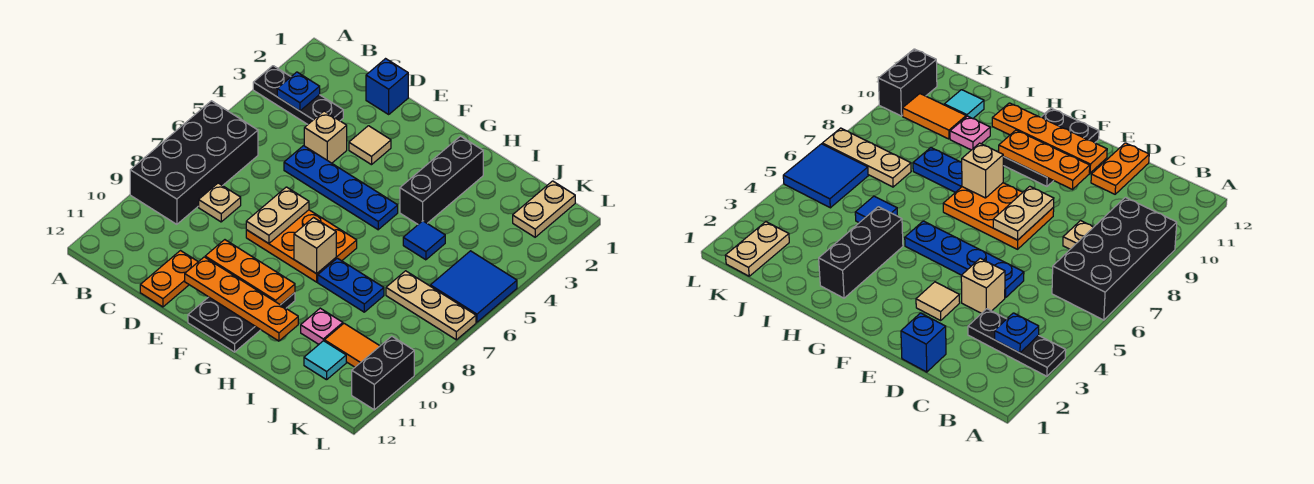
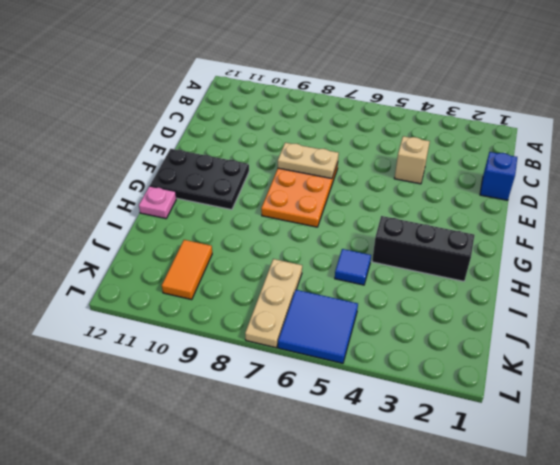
pink plate H12 level 1 -> pink plate I10 level 1
none -> black plate A3:C3 level 1
none -> black brick A6:B9 level 1
none -> tan plate C8 level 1

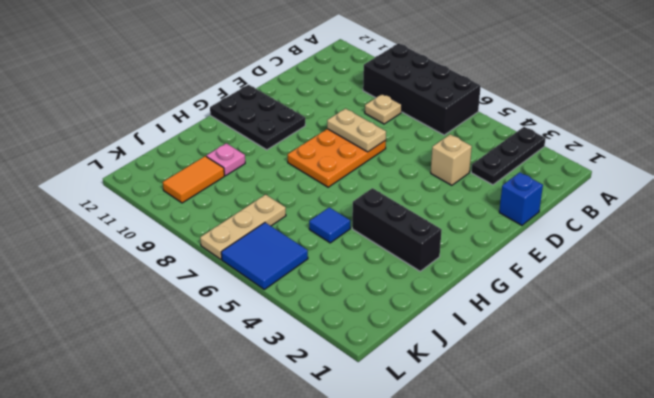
none -> blue plate D5:G5 level 1
none -> orange plate D11:D12 level 1
none -> tan tile E3 level 1

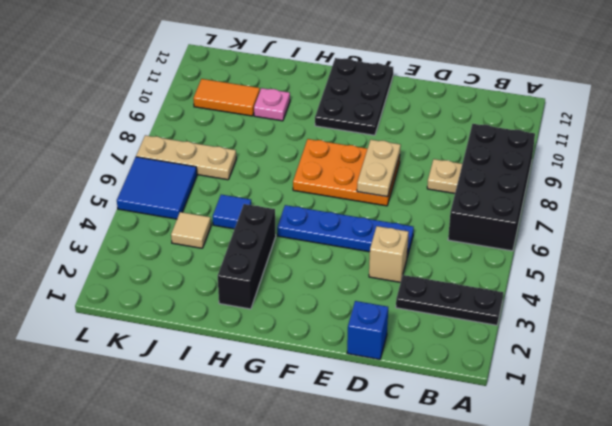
tan tile J4 level 1 -> tan tile E3 level 1
none -> orange plate D11:D12 level 1
none -> blue plate H8:I8 level 1
none -> cyan tile J11 level 1

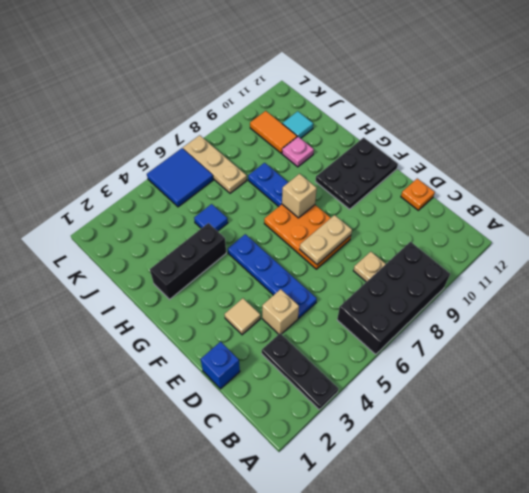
orange plate D12 level 1 -> orange plate D11:D12 level 1
none -> tan plate K1:K2 level 1
none -> black brick L10:L11 level 1
none -> blue plate B3 level 2

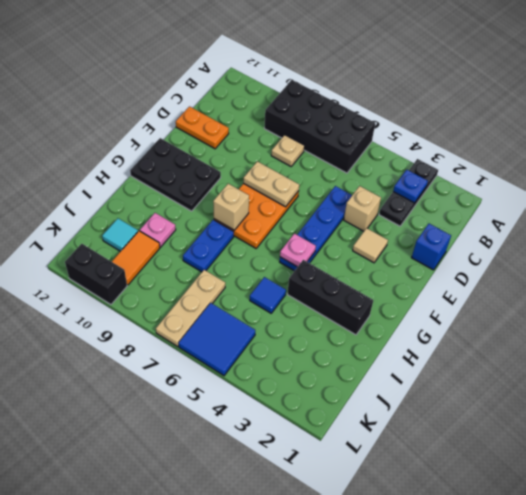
pink plate G5 level 2 -> none
none -> tan plate K1:K2 level 1
none -> orange plate E10:G10 level 2
none -> orange plate E11:H11 level 2

